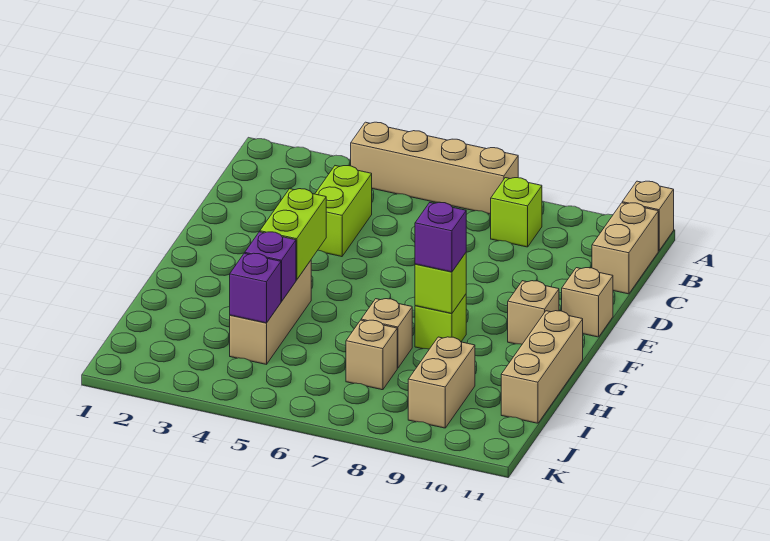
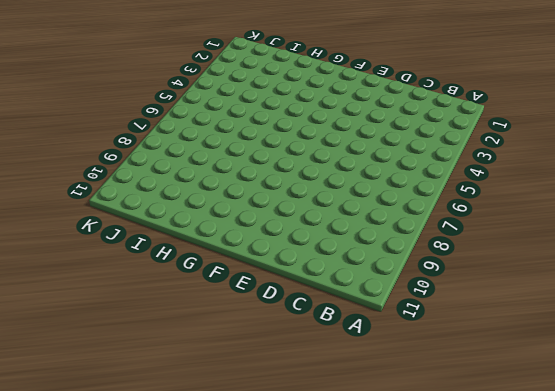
none -> tan brick A4:A7 level 1
none -> tan brick A11 level 1
none -> lime brick B8 level 1

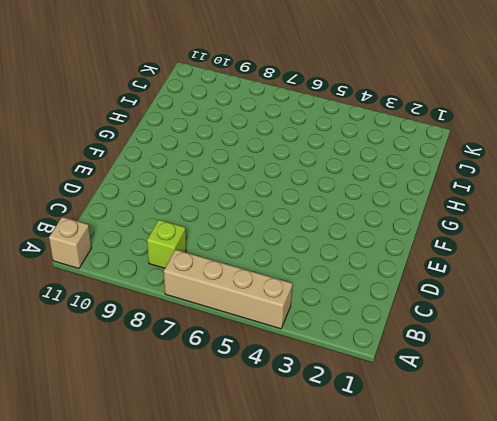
none -> tan brick B11:C11 level 1
none -> lime brick C4:D4 level 1
none -> tan brick E11 level 1

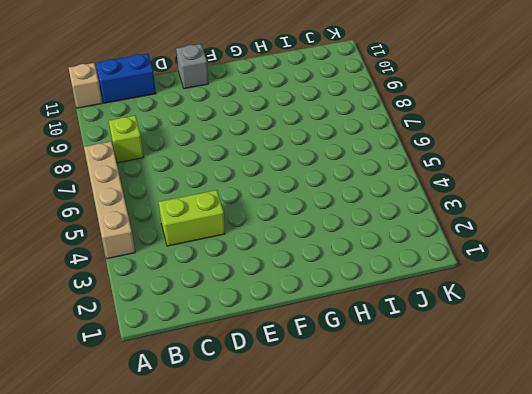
blue brick B11:C11 level 1 -> tan brick B11:C11 level 1
grey brick E11 level 1 -> tan brick E11 level 1
none -> tan brick F10 level 1
none -> tan brick G4:I4 level 1
none -> lime brick G8 level 1

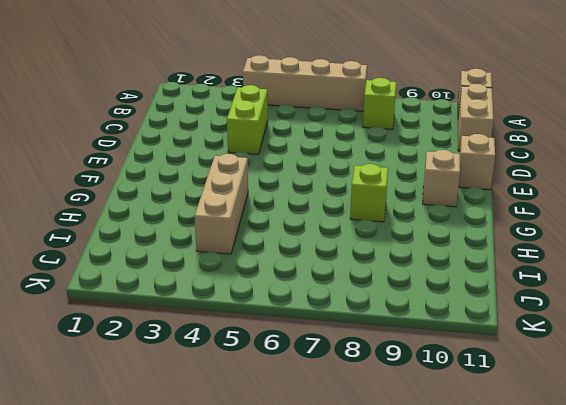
none -> tan brick G11:I11 level 1
none -> tan brick H7 level 1
none -> tan brick I7 level 1

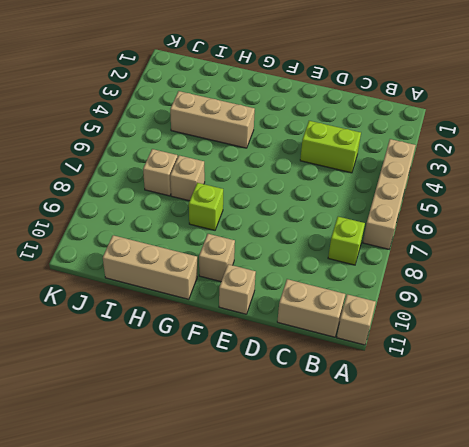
none -> tan brick I9:J9 level 1
none -> lime brick F4:G4 level 2
none -> lime brick G8 level 2

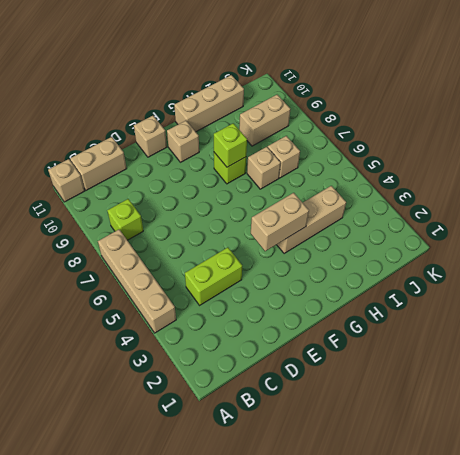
tan brick F4:G4 level 2 -> lime brick F4:G4 level 2
none -> purple brick H4 level 2
none -> purple brick I4 level 2
none -> purple brick G8 level 3

